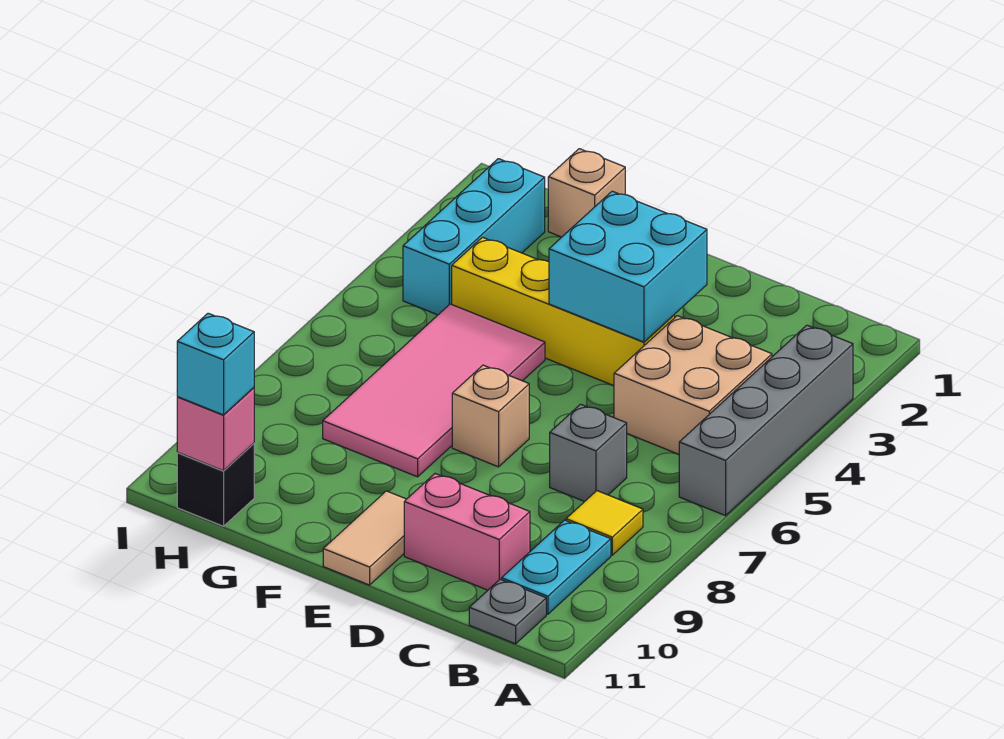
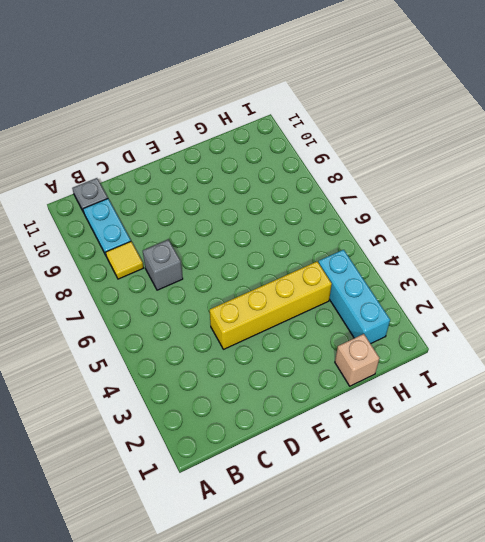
none -> grey brick A3:A6 level 1
none -> tan brick B4:C5 level 1
none -> pink brick C10:D10 level 1

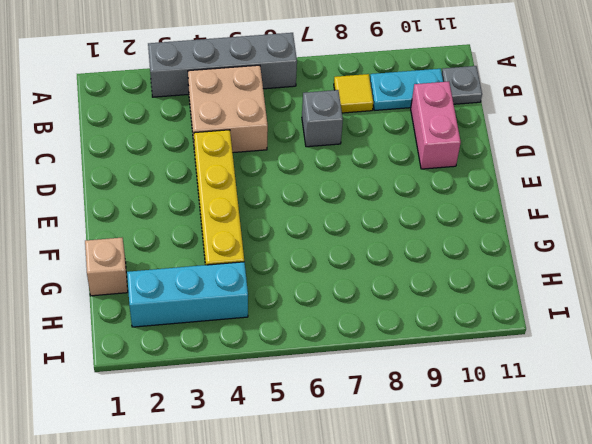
none -> tan brick E7 level 1
none -> tan tile E10:E11 level 1
none -> pink tile F5:G8 level 1

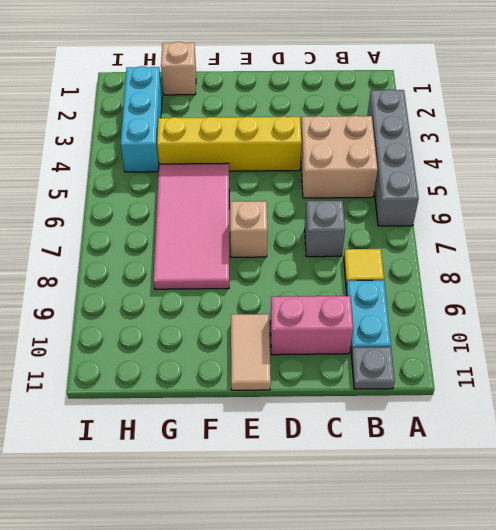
none -> black brick H11 level 1
none -> cyan brick D3:E4 level 2
none -> pink brick H11 level 2

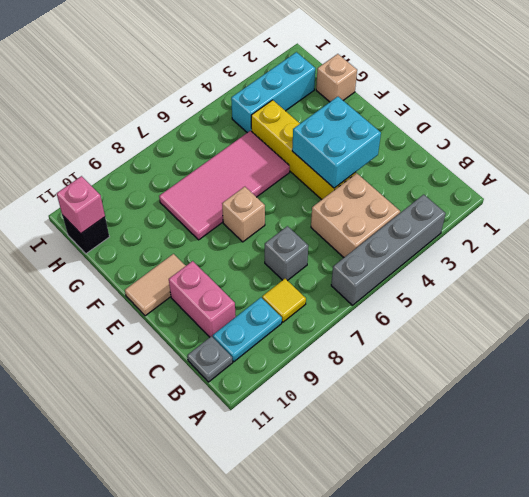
none -> cyan brick H11 level 3

